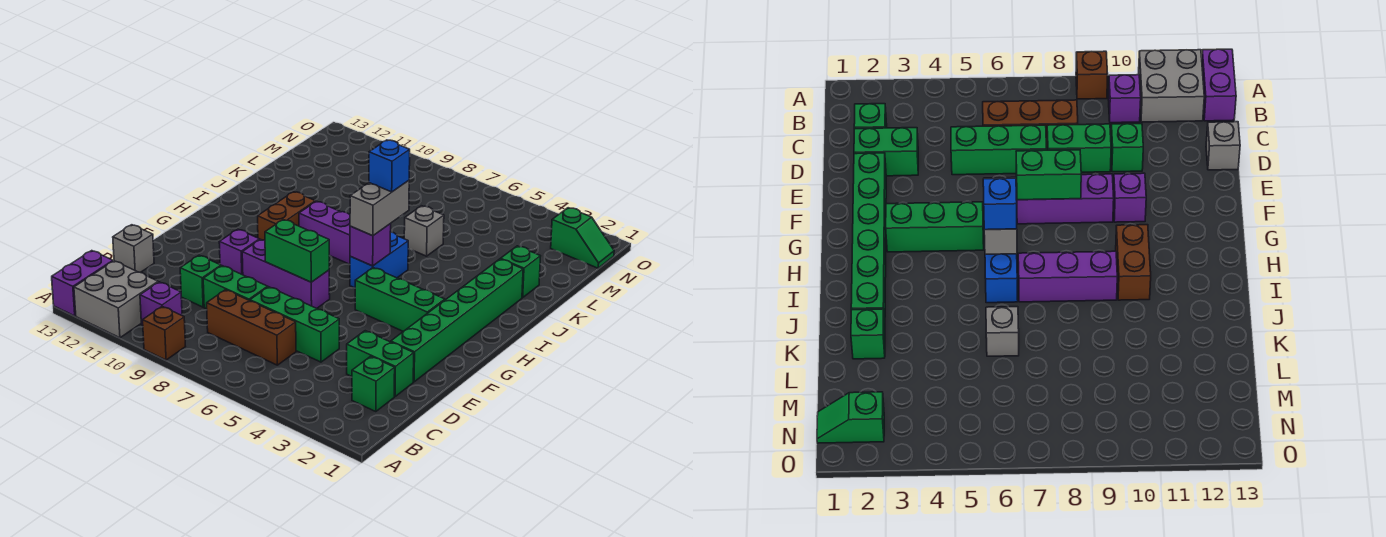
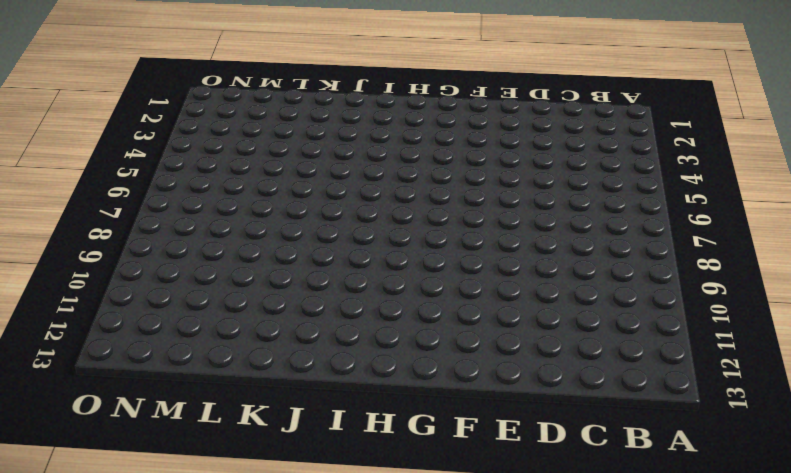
none -> brown brick A9 level 1
none -> grey brick A11:B12 level 1
none -> purple brick A13:B13 level 1

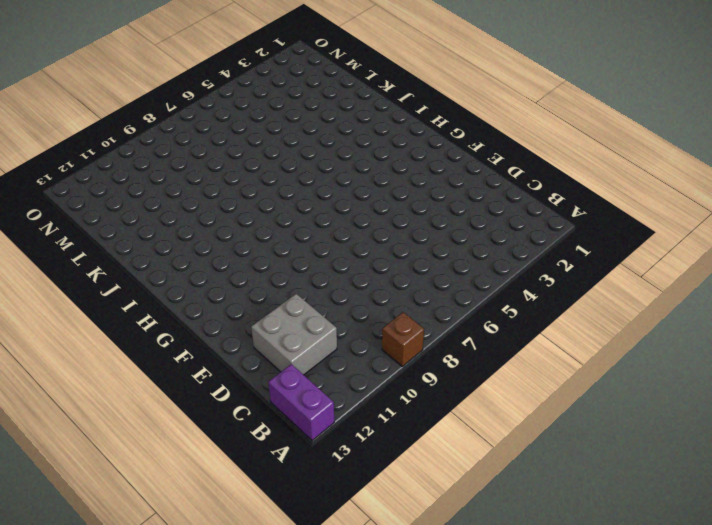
grey brick C11:D12 level 1 -> grey brick A11:B12 level 1
none -> purple brick B10 level 1
none -> green brick C2 level 1
none -> brown brick C6:C8 level 1

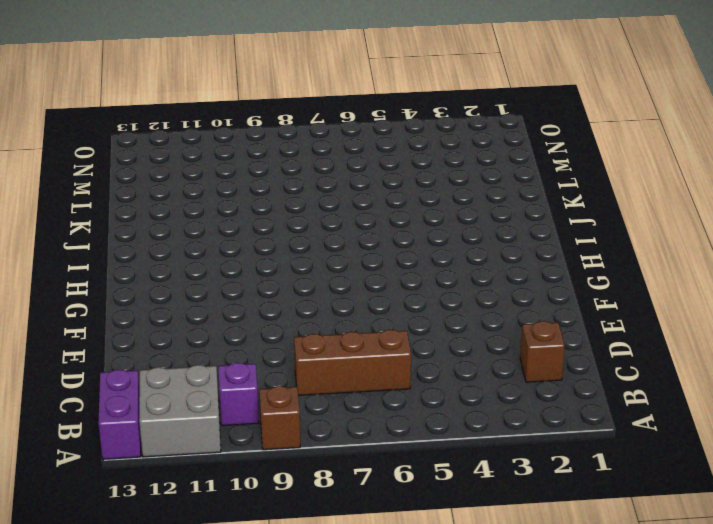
brown brick C2 level 1 -> green brick C2 level 1
none -> green brick D2:D3 level 1
none -> green brick D5:D7 level 1
none -> green brick D8:D9 level 1

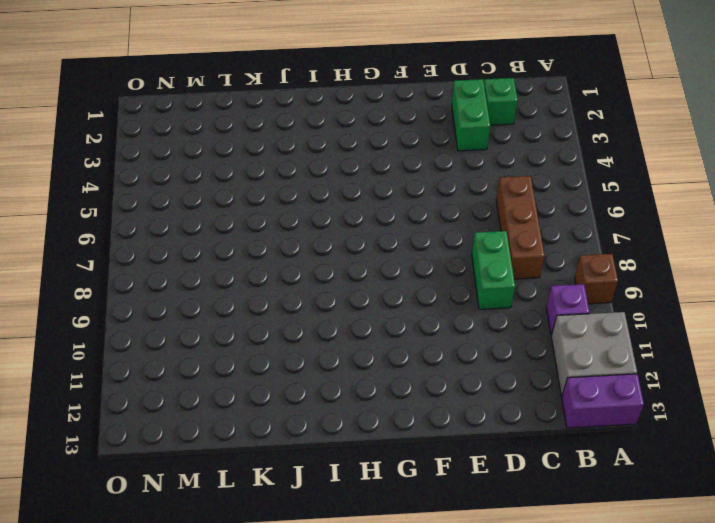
none -> green brick D5:D7 level 1
none -> green brick D10 level 1
none -> grey brick D13 level 1

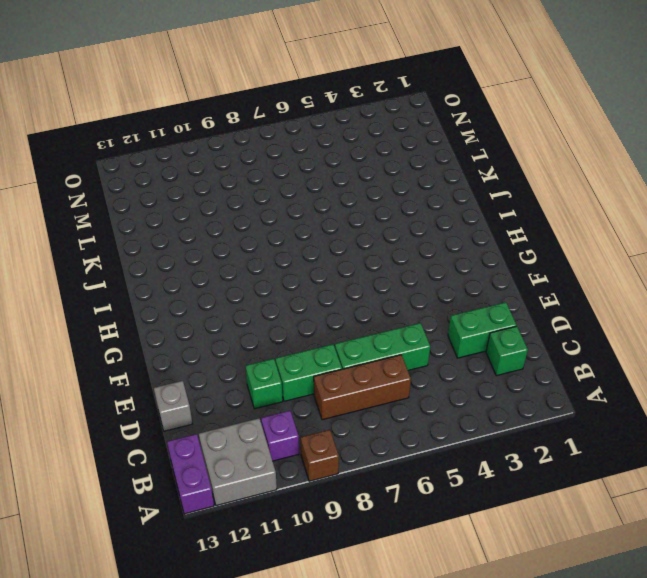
none -> green brick E2:J2 level 1
none -> purple brick F7:F9 level 1
none -> purple brick F10 level 1

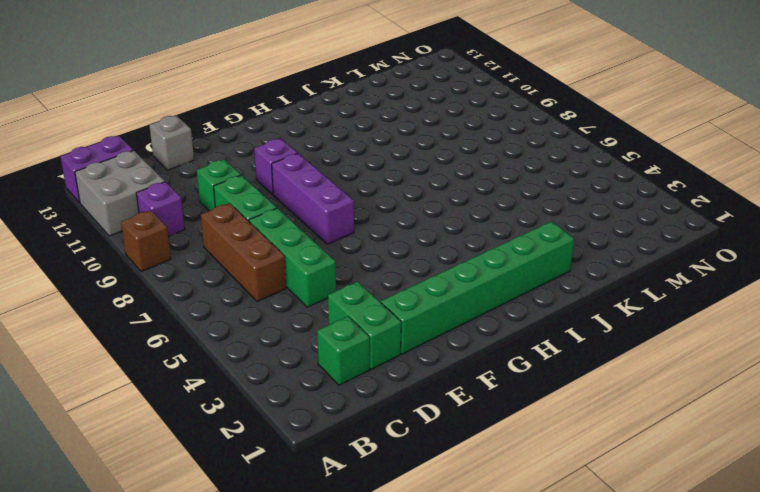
none -> green brick G3:G5 level 1
none -> blue brick H6:I6 level 1
none -> brown brick H10:I10 level 1

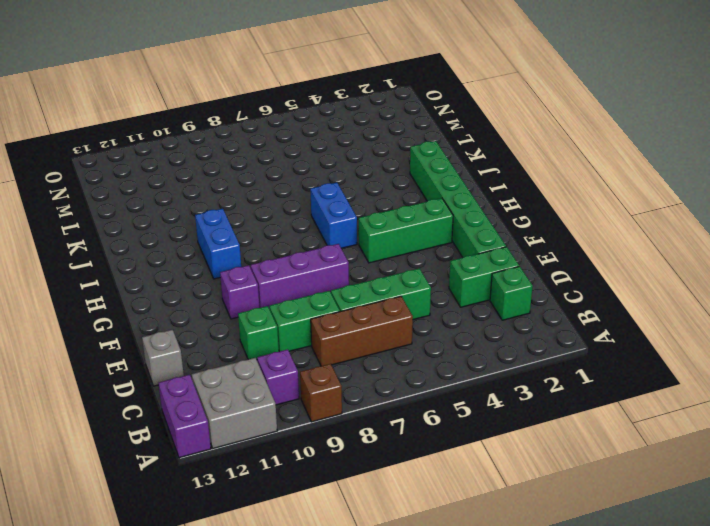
blue brick H10:I10 level 1 -> brown brick H10:I10 level 1
none -> purple brick I7:I9 level 1
none -> green brick K2 level 1
none -> grey brick K6 level 1

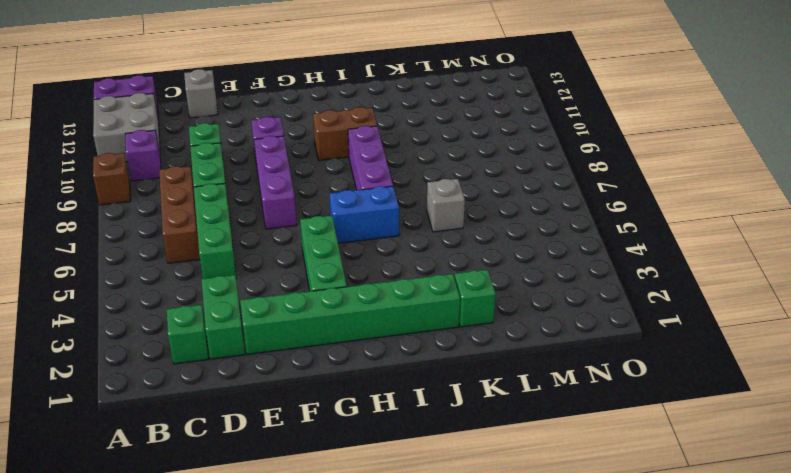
none -> green slope N1:N2 level 1 top 2
none -> green brick F7:F8 level 2
none -> purple brick H6 level 2

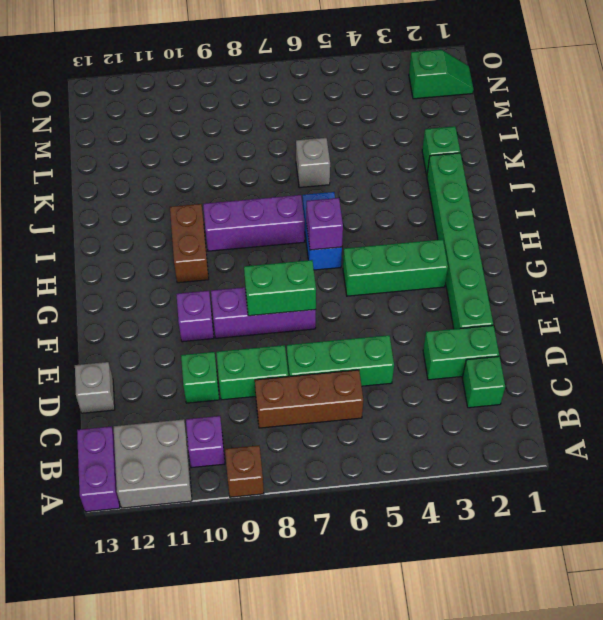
none -> grey brick H6:I6 level 3
none -> blue brick I6 level 4

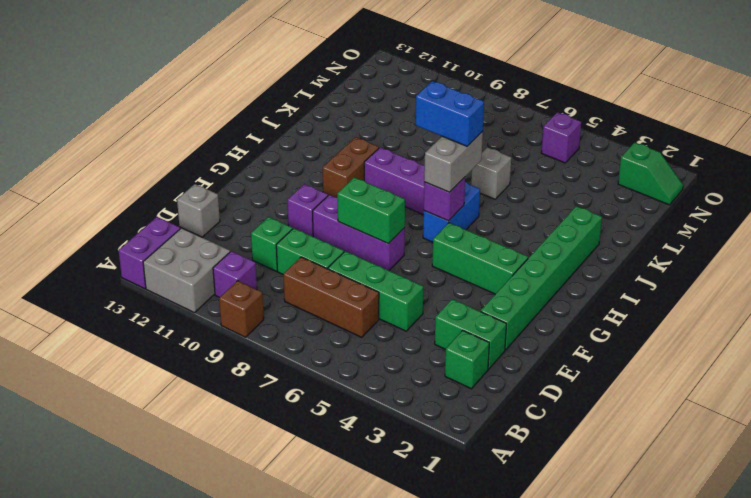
blue brick I6:I7 level 4 -> blue brick I6 level 4
purple brick N5 level 1 -> none
none -> green brick K2 level 1

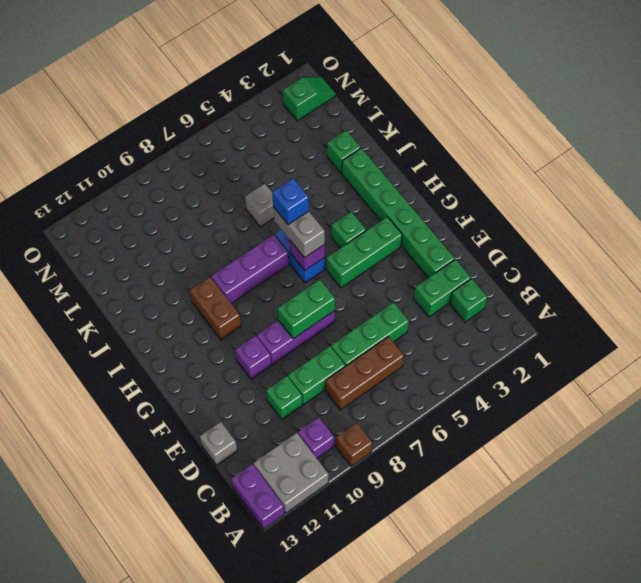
green brick H4 level 1 -> none

